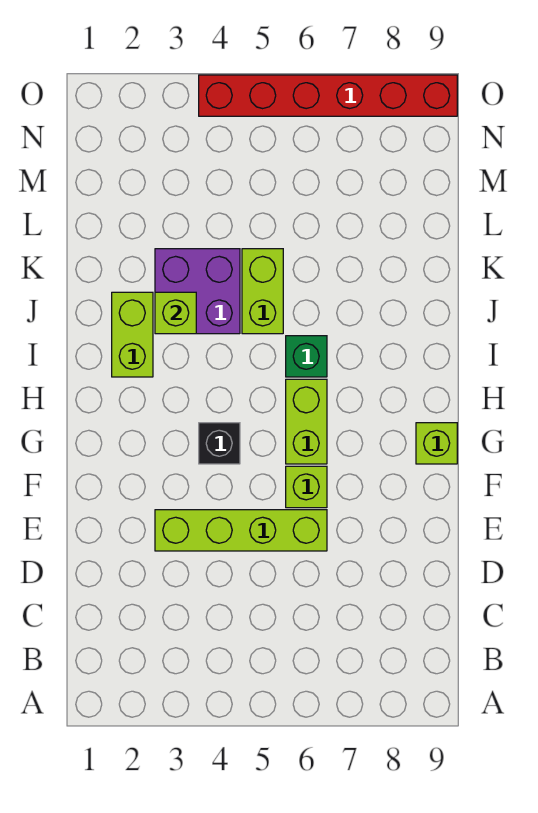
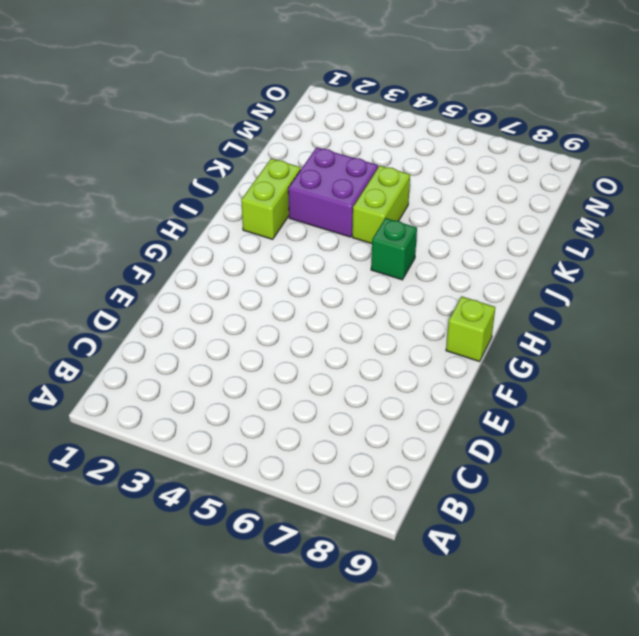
none -> lime brick E3:E6 level 1
none -> lime brick F6 level 1

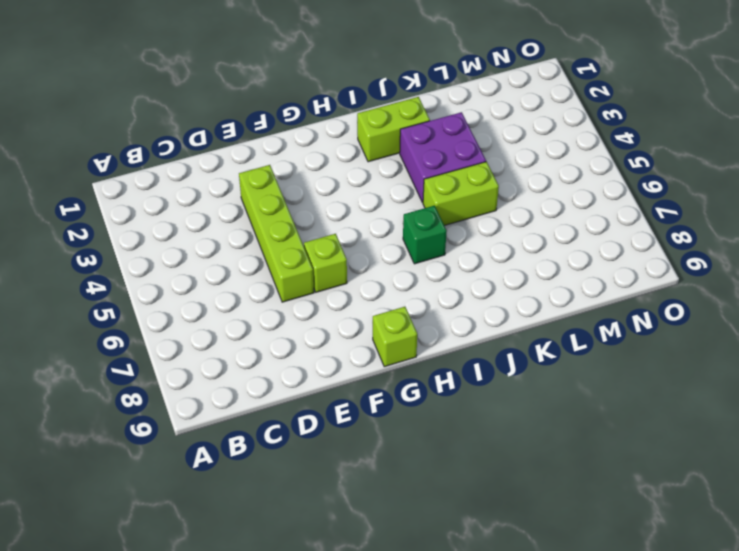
none -> black brick G4 level 1
none -> lime brick G6:H6 level 1

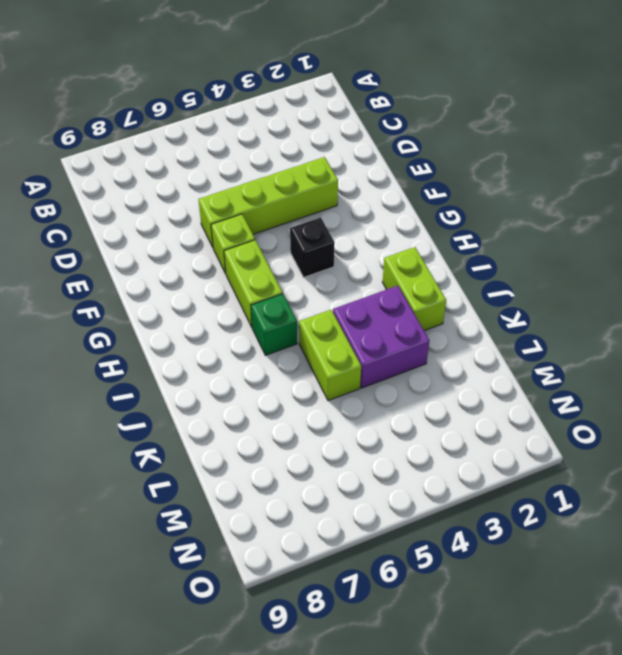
none -> lime brick G9 level 1
none -> red brick O4:O9 level 1

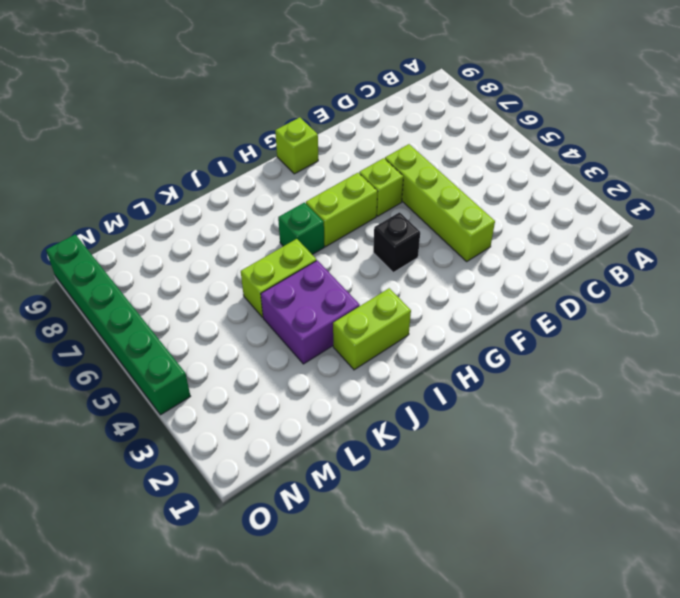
green brick O4:O9 level 1 -> red brick O4:O9 level 1
none -> lime brick J3 level 2

